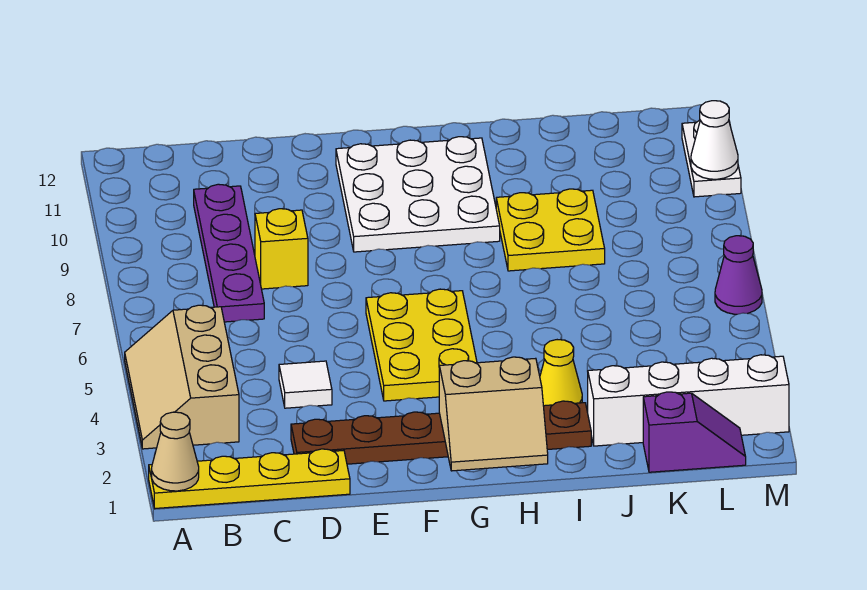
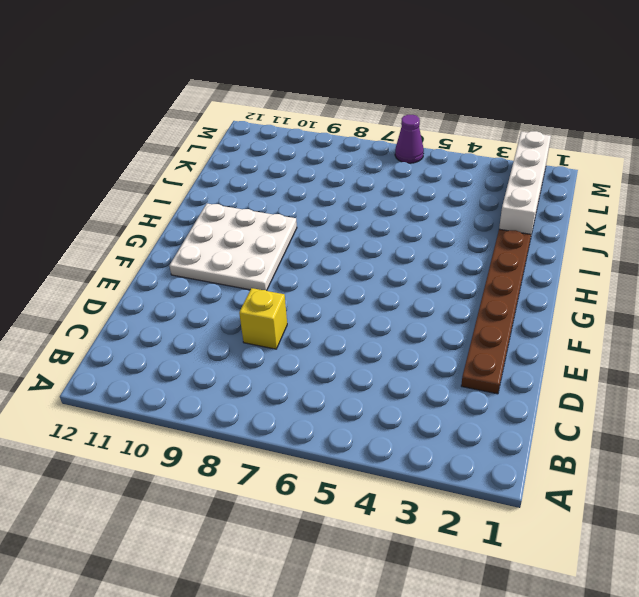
none -> yellow plate A1:D1 level 1
none -> tan slope A3:B5 level 1 top B
none -> purple plate C7:C10 level 1

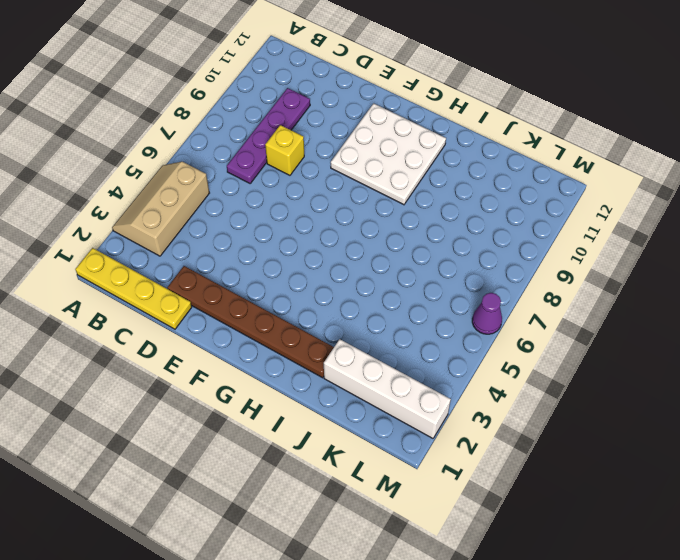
none -> white tile D4 level 1
none -> yellow plate F4:G6 level 1
none -> yellow cone I3 level 1

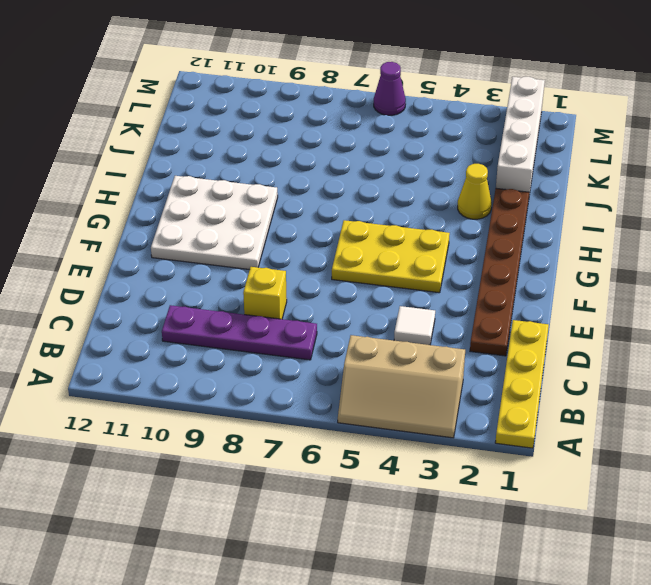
none -> yellow plate I8:J9 level 1
none -> purple slope K1:L1 level 1 top K
none -> white plate M10:M11 level 1

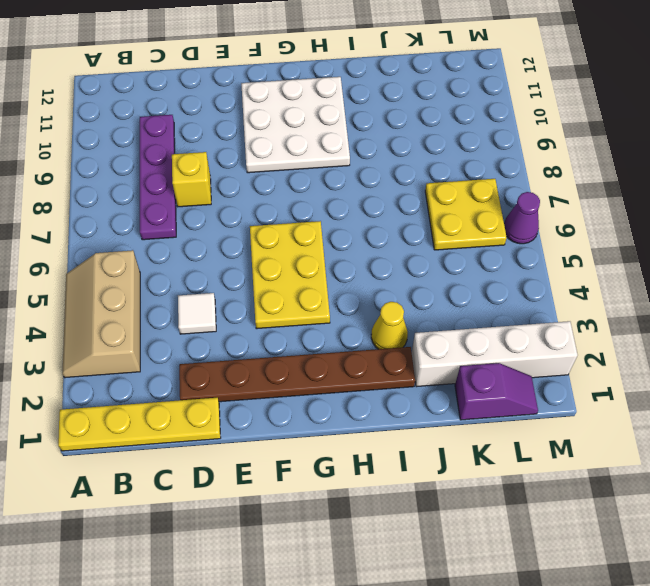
yellow plate K6:L7 level 1 -> yellow plate I8:J9 level 1
none -> white plate M10:M11 level 1
none -> tan cone A1 level 2
none -> tan slope G1:H2 level 2 top 2

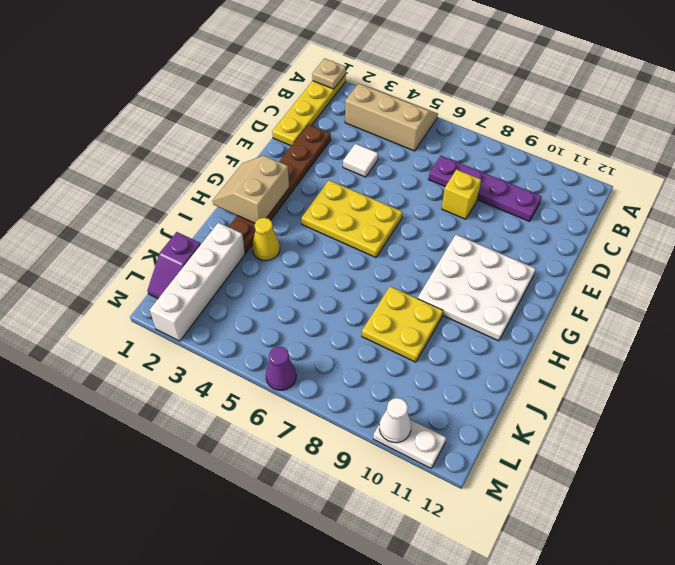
tan plate A1 level 2 -> tan cone A1 level 2

